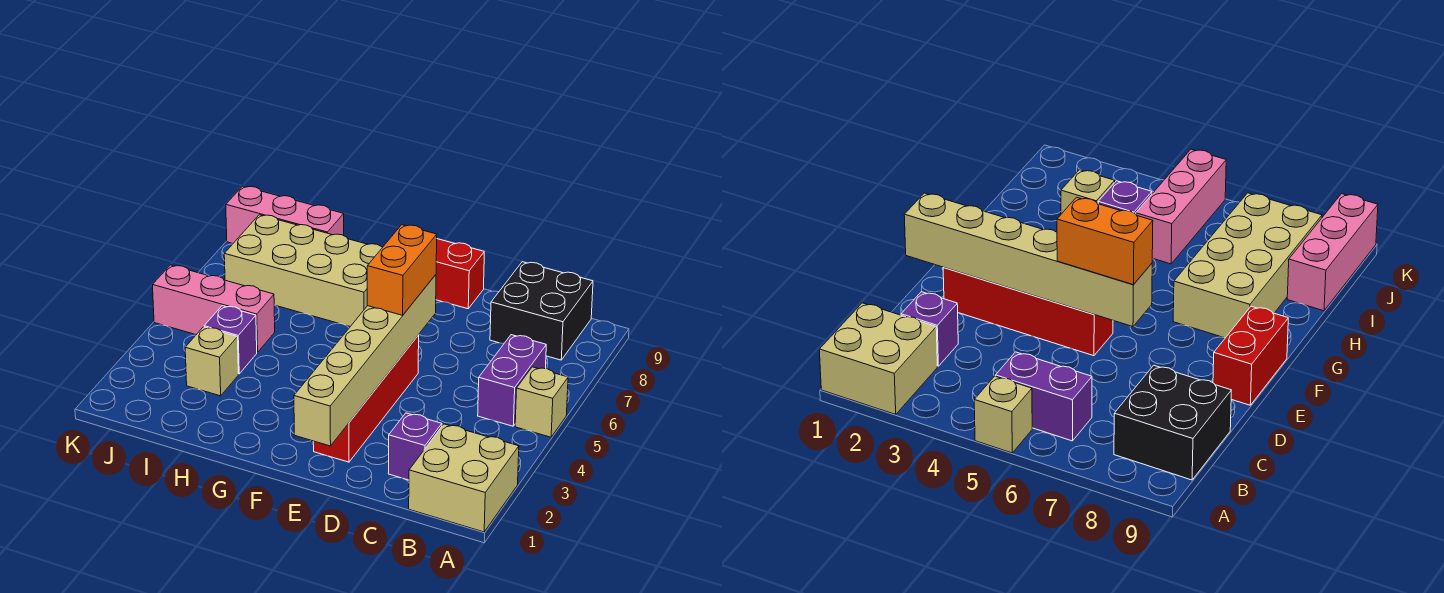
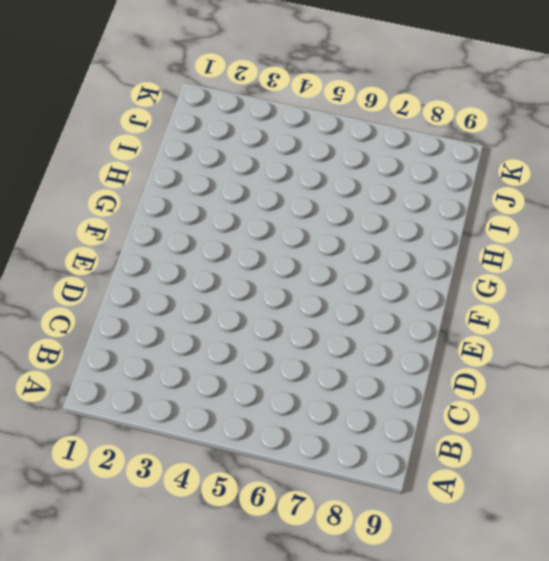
none -> tan brick A1:B2 level 1
none -> tan brick A5 level 1
none -> purple brick B5:B6 level 1

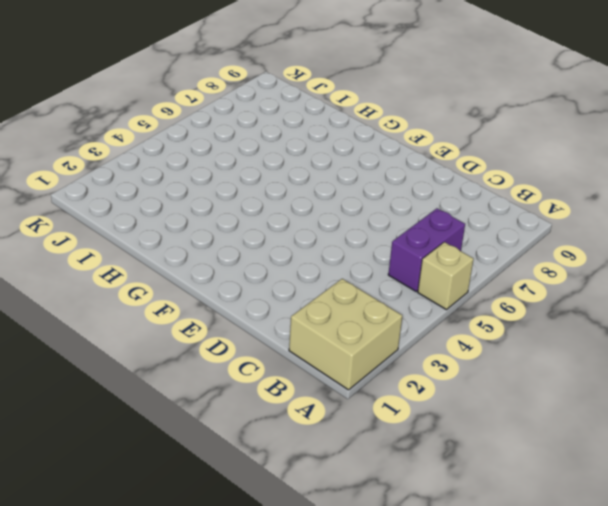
none -> black brick B8:C9 level 1
none -> purple brick C2 level 1
none -> red brick E2:E5 level 1

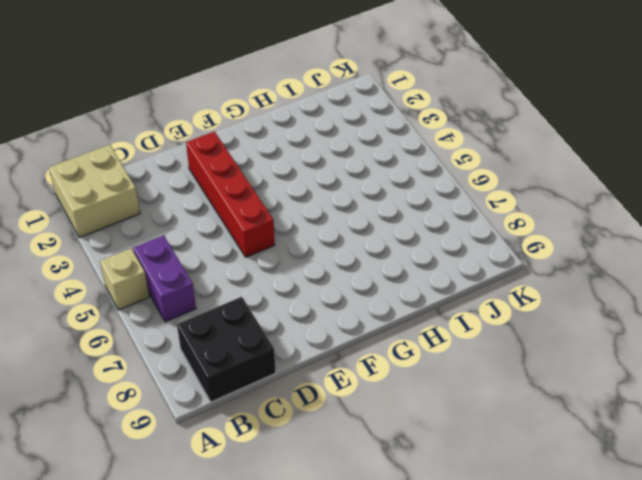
none -> purple brick C2 level 1
none -> red brick E9:F9 level 1
none -> tan brick G7:J8 level 1

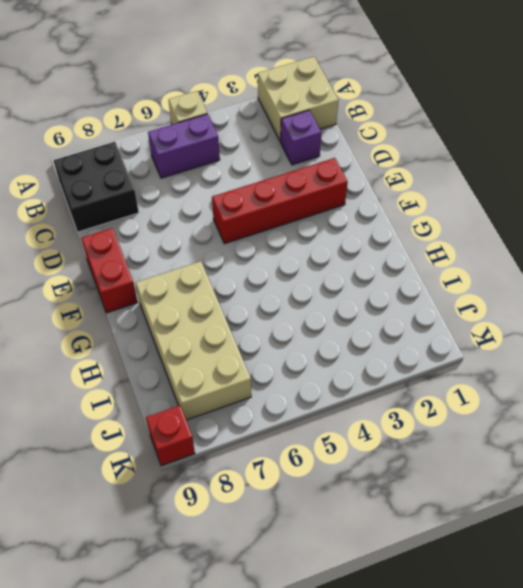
red brick K9 level 1 -> pink brick I9:K9 level 1
none -> tan brick I3 level 1
none -> purple brick I4 level 1
none -> pink brick I5:K5 level 1

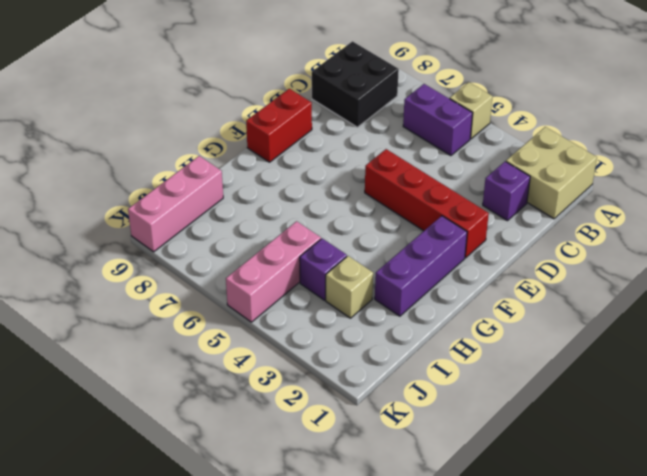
purple brick F2:H2 level 1 -> none
none -> tan brick G7:J8 level 1
none -> tan brick E1:E6 level 2
none -> orange brick E5:E6 level 3

